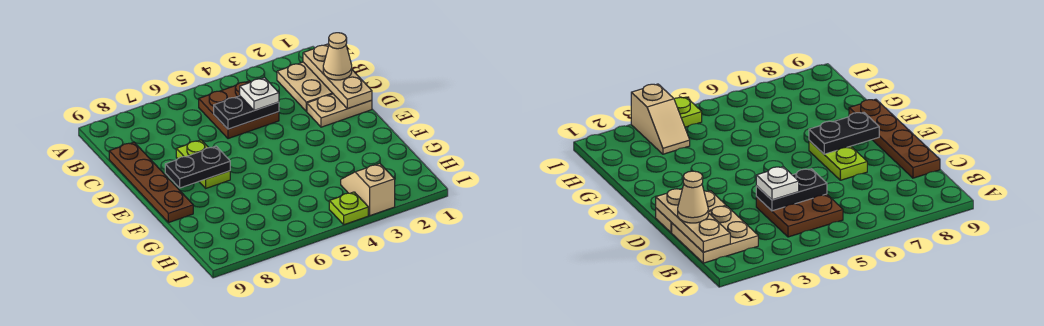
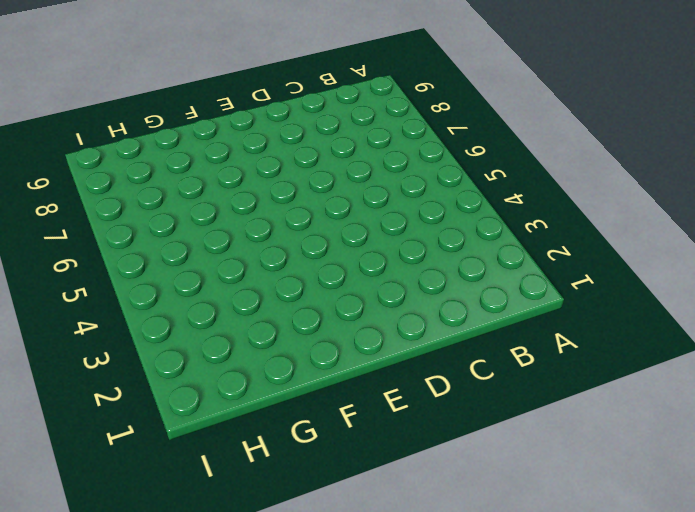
none -> tan plate B1:C2 level 1
none -> brown plate B4:C5 level 1
none -> brown plate C9:F9 level 1

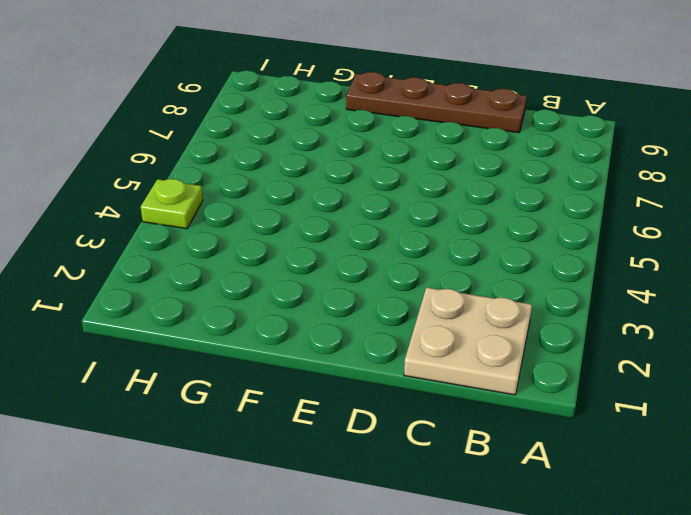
none -> brown plate B4:C5 level 1
none -> tan plate D1:D2 level 1
none -> lime plate D7:E7 level 1

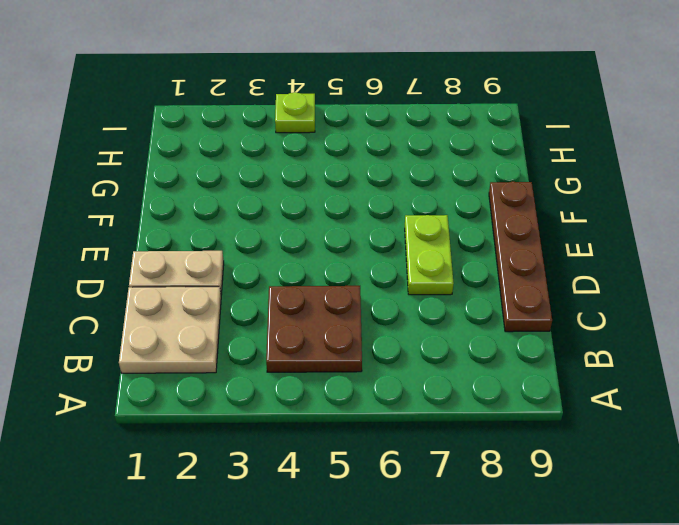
none -> tan slope H3:I3 level 1 top I
none -> tan plate B1:D1 level 2
none -> black plate C4:C5 level 2

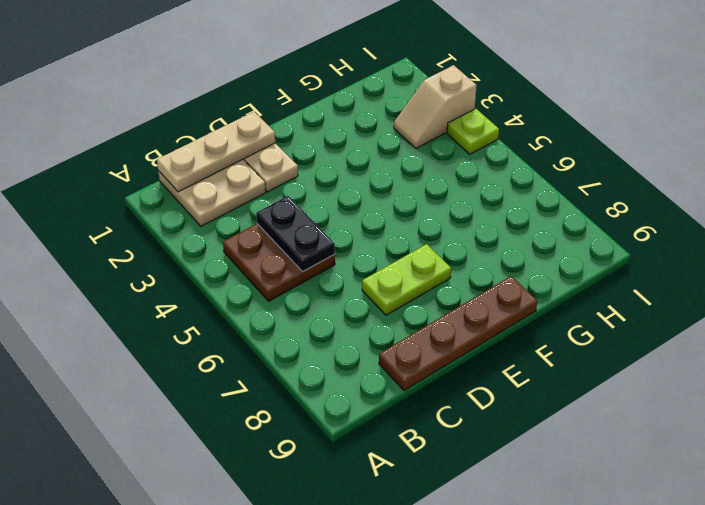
none -> black plate E7:E8 level 2
none -> tan cone C1 level 3
none -> white plate C4 level 3

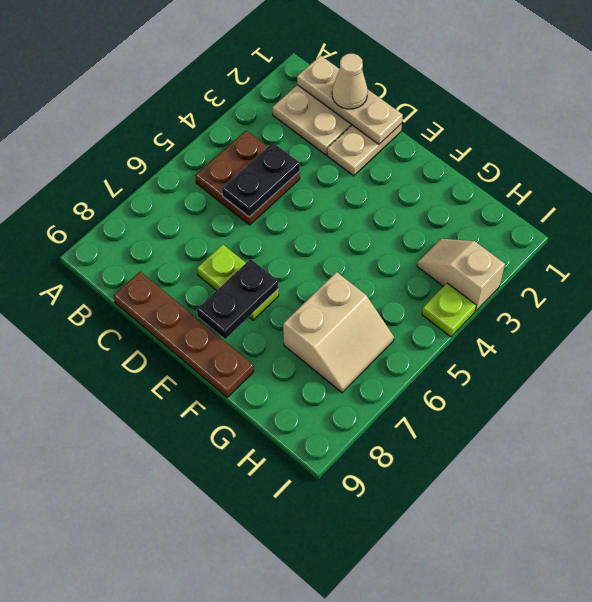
tan slope G6:H7 level 1 top G -> none
none -> white plate C4 level 3

